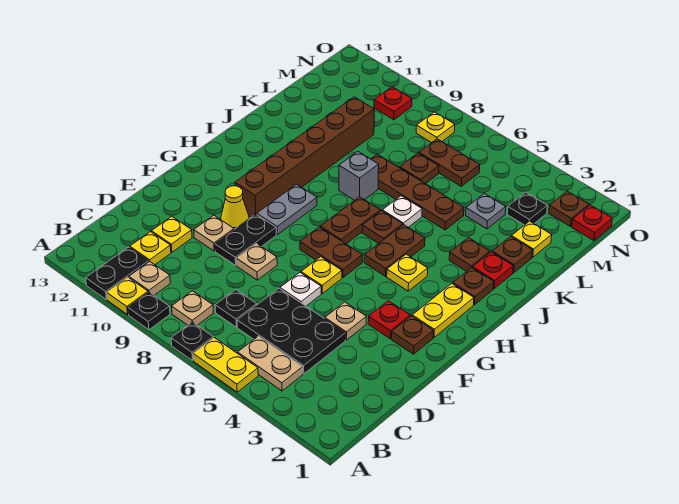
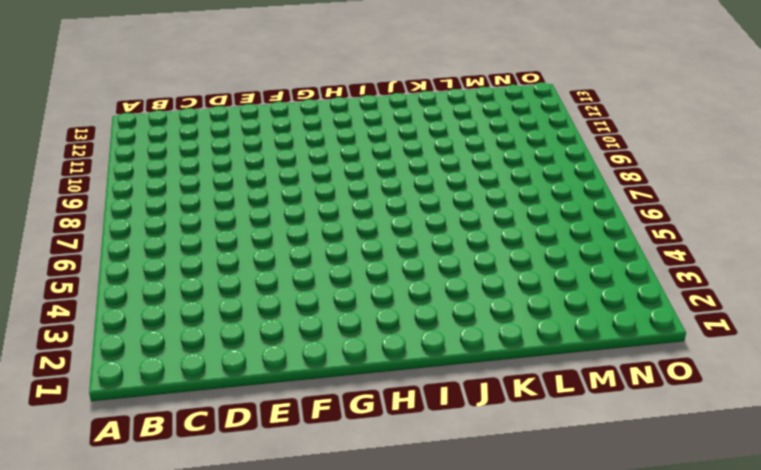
none -> yellow plate A5:A6 level 1
none -> black plate A7 level 1
none -> black plate A9 level 1
none -> yellow plate A10 level 1

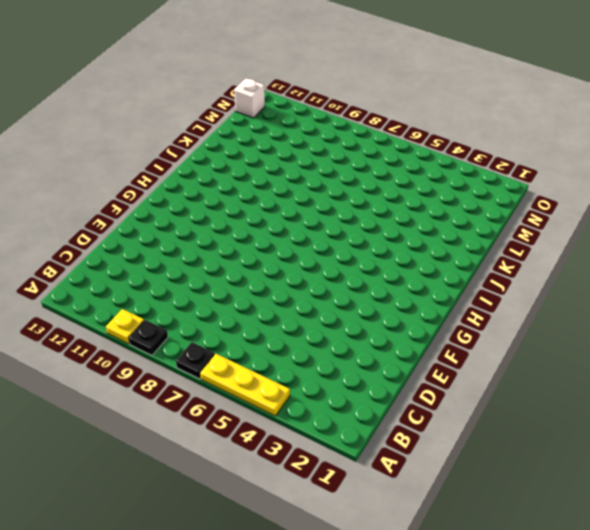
yellow plate A4:A6 level 1 -> yellow plate A5:A6 level 1
white brick N13 level 1 -> none
none -> black plate A11:B11 level 1
none -> tan plate B4:B5 level 1
none -> tan plate B8 level 1
none -> tan plate B10 level 1

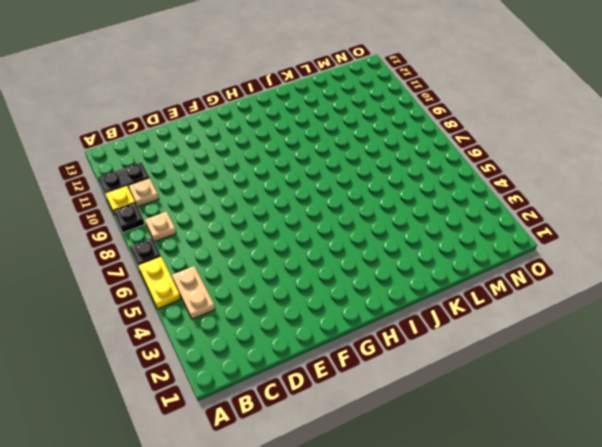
none -> black plate C4:D6 level 1
none -> black plate C7 level 1
none -> yellow plate C11 level 1
none -> yellow plate D11 level 1

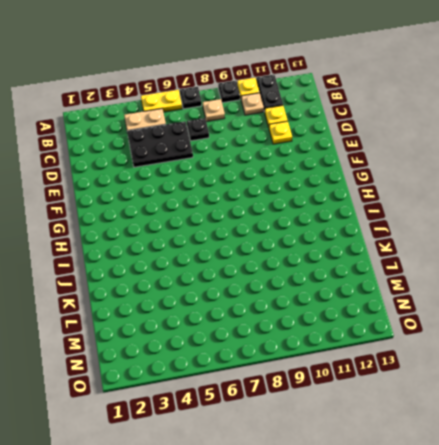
none -> tan plate E4 level 1
none -> white plate E6 level 1
none -> tan plate E8 level 1
none -> black plate E9:F9 level 1

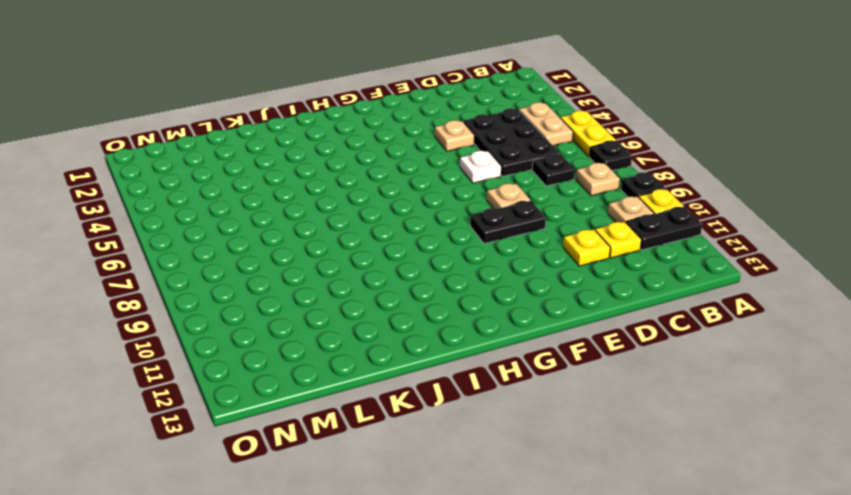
none -> tan plate E10 level 1
none -> brown plate F2 level 1
none -> red plate F3 level 1
none -> yellow plate F6 level 1

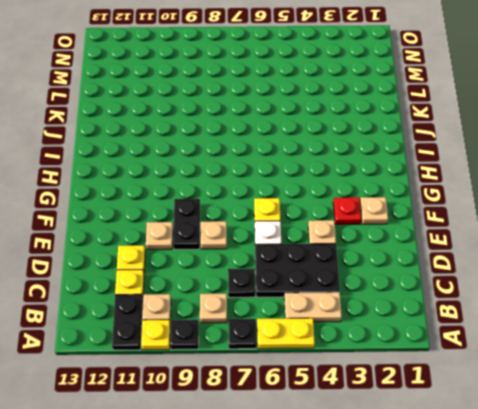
tan plate F2 level 1 -> brown plate F2 level 1
none -> yellow cone F10 level 1
none -> yellow plate G2:H2 level 1
none -> brown plate G6:G7 level 1
none -> grey plate G9:H9 level 1

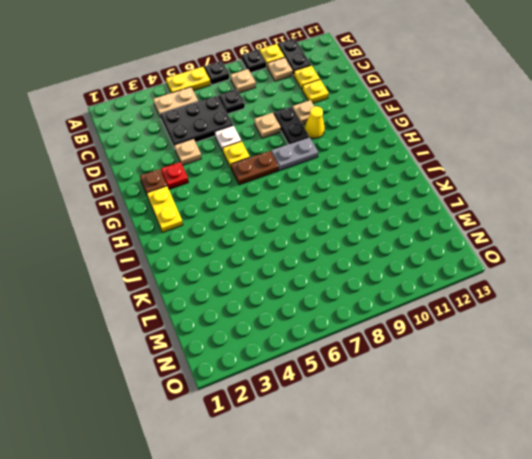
grey plate G8:G9 level 1 -> grey plate G9:H9 level 1
none -> brown brick G10:L10 level 1
none -> yellow plate H4 level 1
none -> brown plate H5:I5 level 1
none -> brown plate H7:I7 level 1

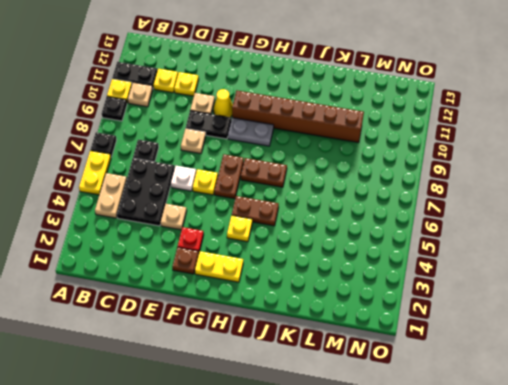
none -> tan plate B8 level 1
none -> brown plate I2 level 1
none -> brown plate I6 level 1
none -> red plate J2 level 1

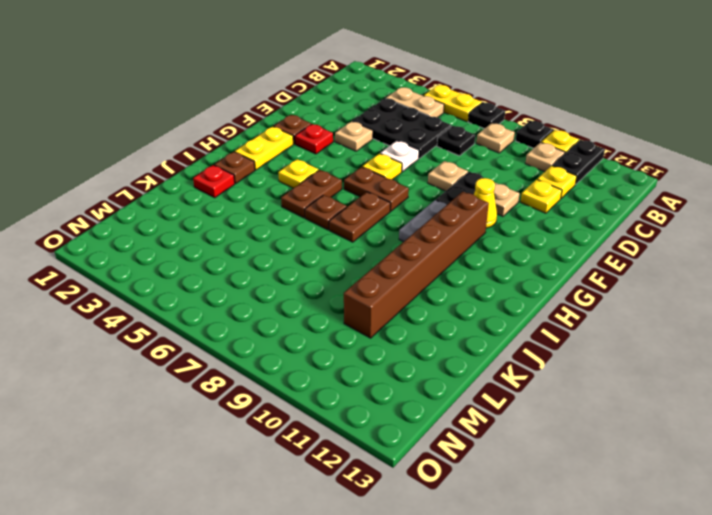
none -> brown plate J3 level 1
none -> white plate J6 level 1
none -> grey brick J8 level 1
none -> brown plate K2 level 1

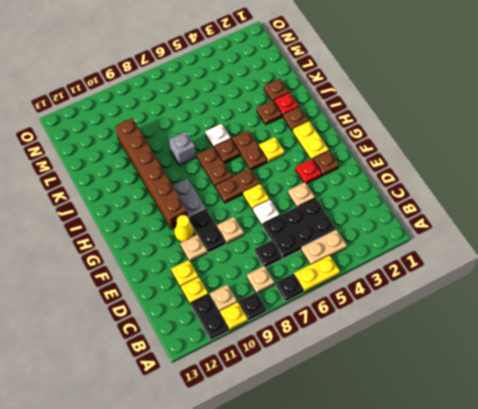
none -> brown plate K5:K8 level 1
none -> yellow plate L2 level 1
none -> grey plate L4 level 1
none -> brown plate L7 level 1

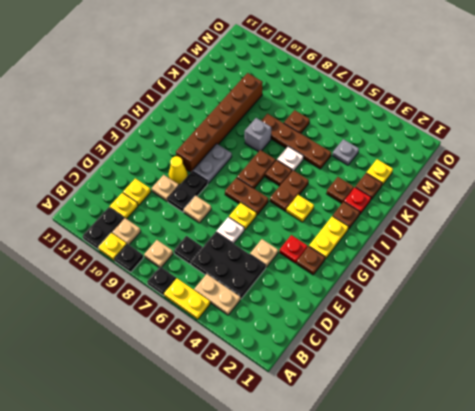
none -> black plate M3 level 1
none -> brown plate M6:M7 level 1
none -> red plate N1 level 1
none -> brown plate N2 level 1

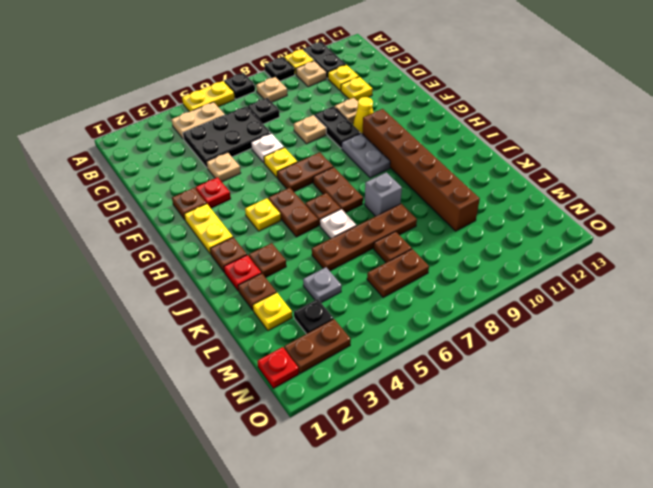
brown plate N2:N3 level 1 -> brown plate N2 level 1
none -> yellow plate N8 level 1
none -> red plate N10 level 1

